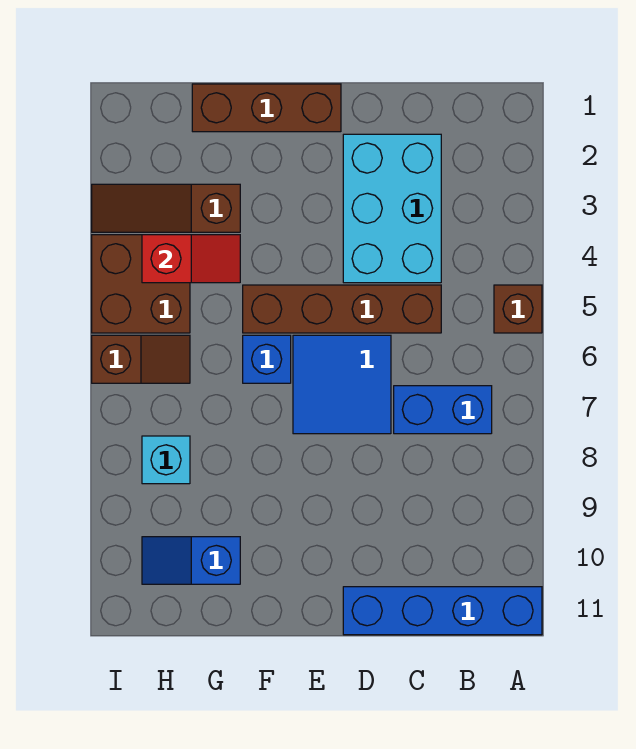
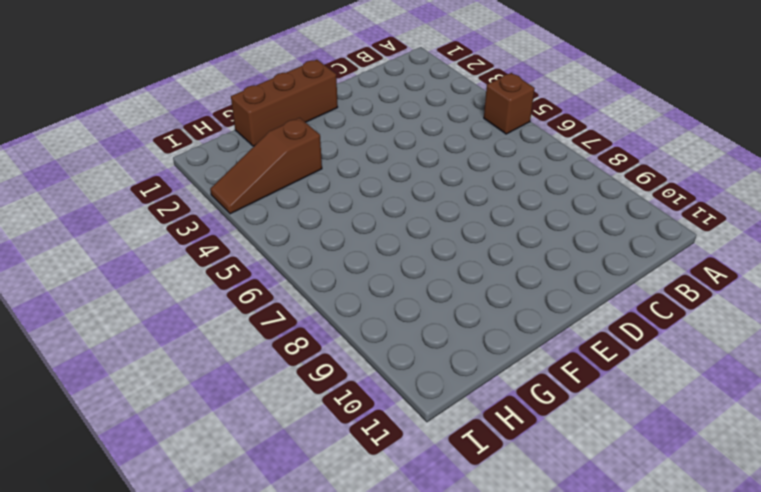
none -> blue brick A11:D11 level 1
none -> blue brick B7:C7 level 1
none -> cyan brick C2:D4 level 1

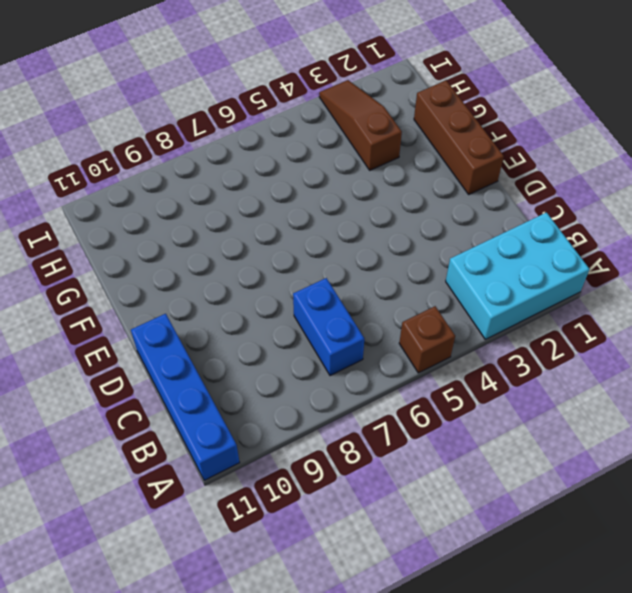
cyan brick A1:B3 level 1 -> cyan brick C2:D4 level 1
none -> brown brick C5:F5 level 1
none -> blue tile D6:E7 level 1
none -> blue brick F6 level 1

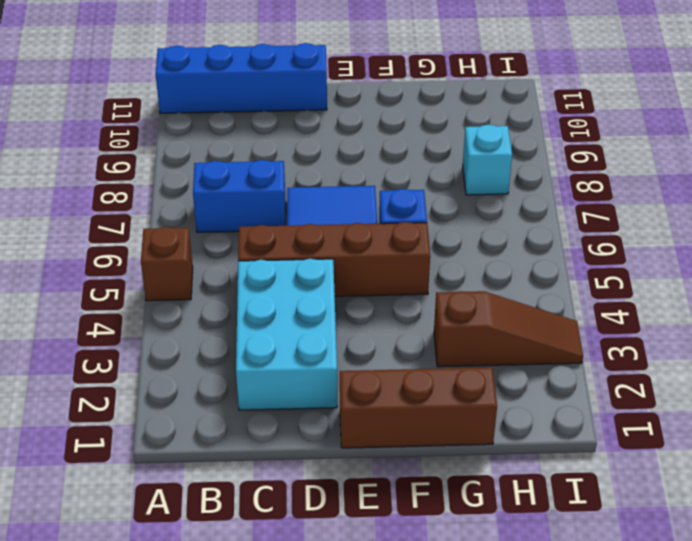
none -> blue slope G10:H10 level 1 top G
none -> brown brick H4:I5 level 1
none -> brown slope H6:I6 level 1 top I

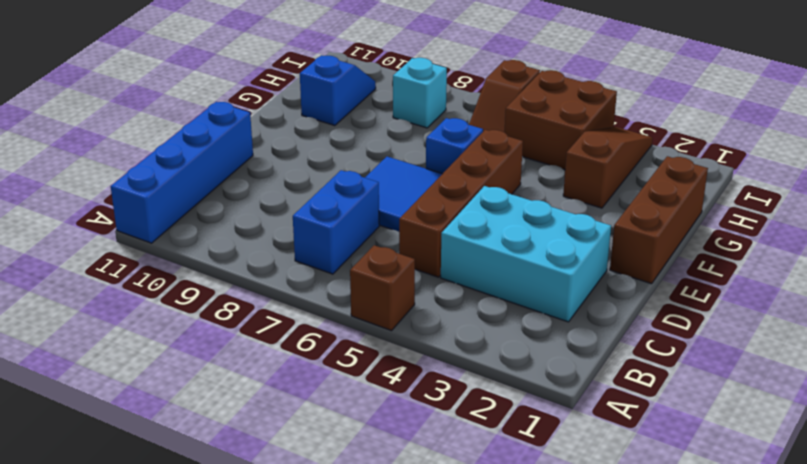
none -> red slope G4:H4 level 2 top H

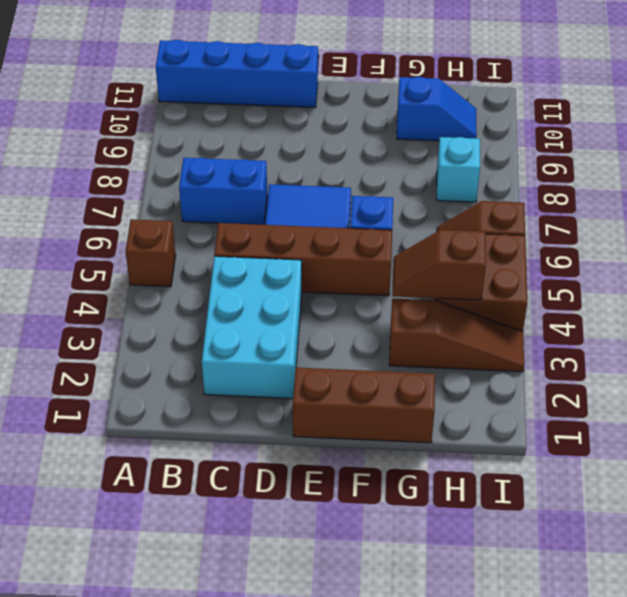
brown slope G4:H4 level 2 top H -> red slope G4:H4 level 2 top H

